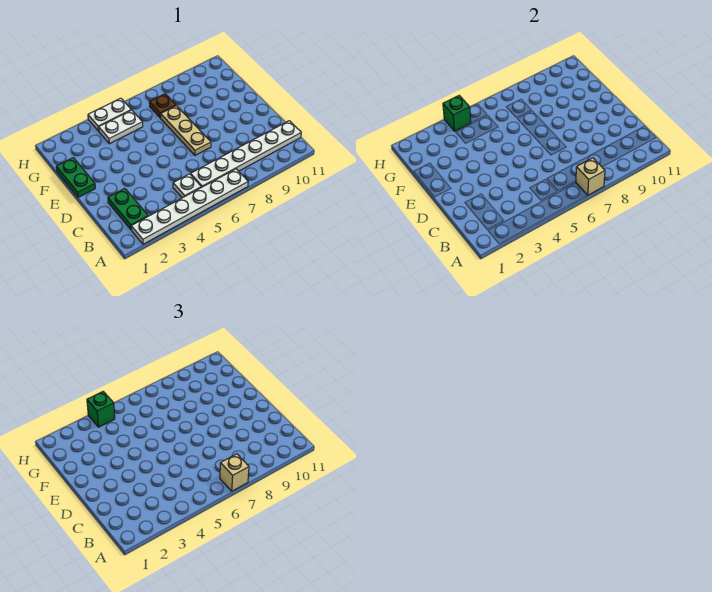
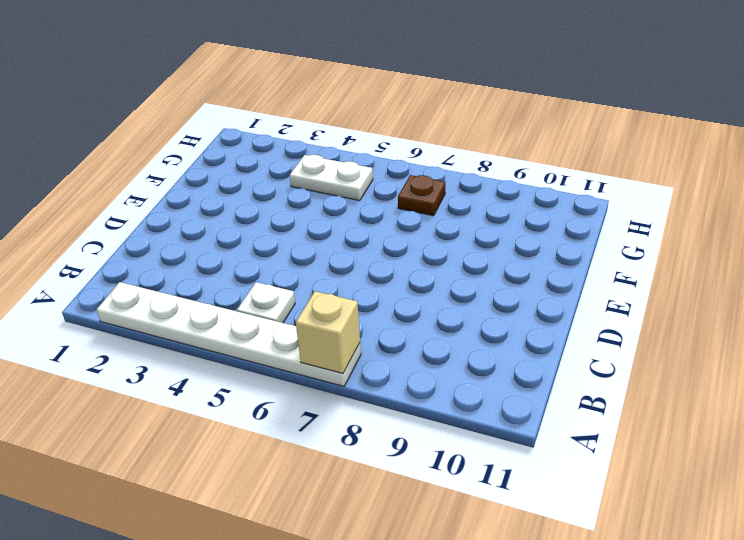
none -> green plate B2:C2 level 1
none -> white plate B6:B11 level 1
none -> tan plate D7:F7 level 1

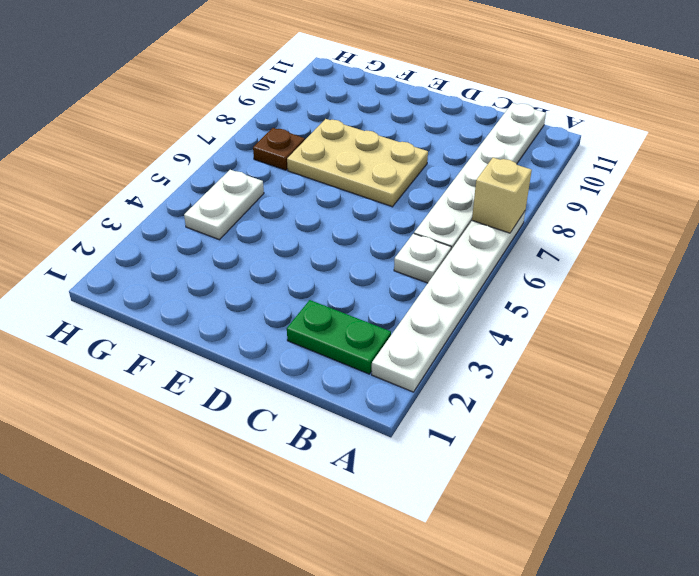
tan plate D7:F8 level 1 -> tan plate D7:F7 level 1
none -> green plate E1:F1 level 1
none -> white plate H4:H5 level 1
none -> green brick H4 level 2

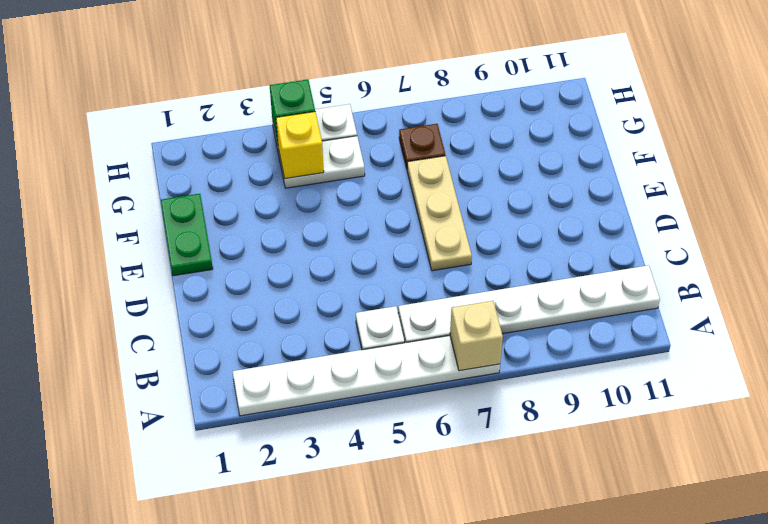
yellow brick G4 level 2 -> none
none -> green plate B2:C2 level 1
none -> tan brick A7 level 3
none -> green brick H4 level 3

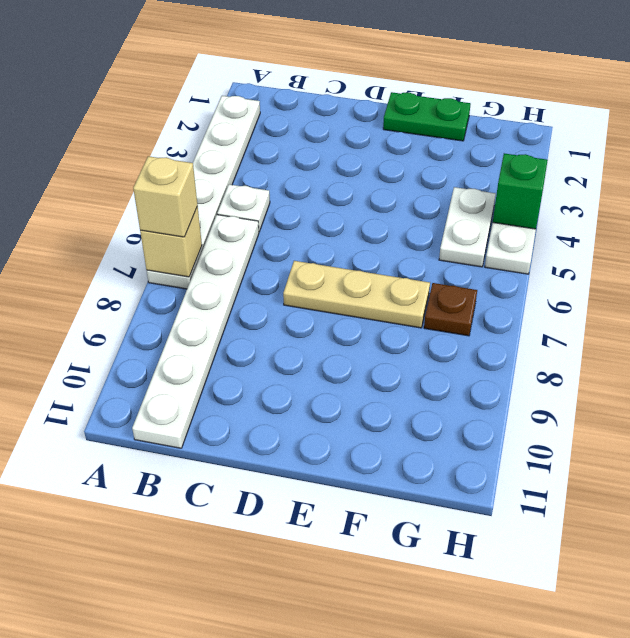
none -> green plate B2:C2 level 1
none -> green brick H4 level 3

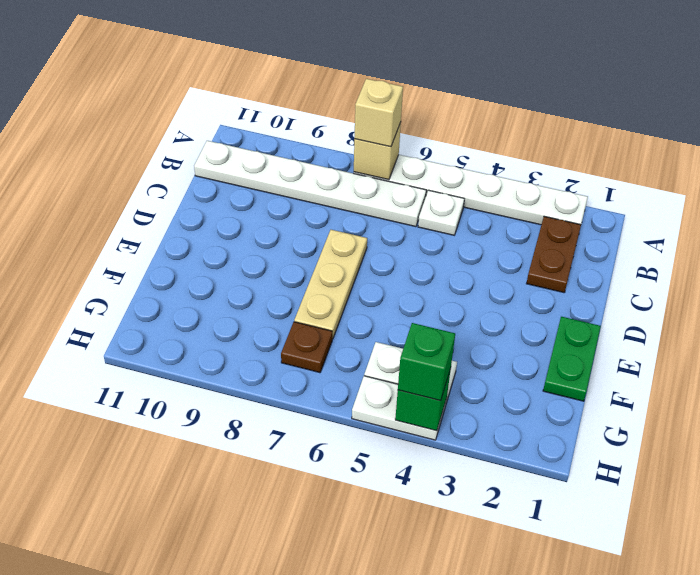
brown plate B2:C2 level 1 -> green plate B2:C2 level 1

